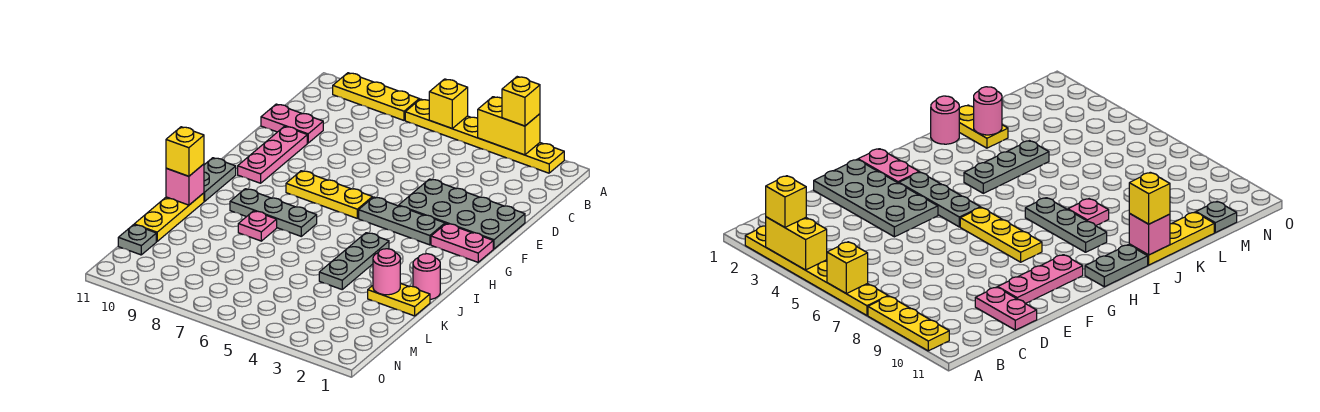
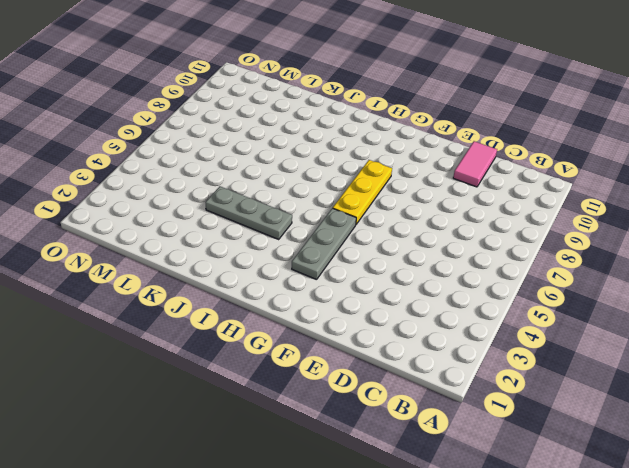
pink tile D10:D11 level 1 -> pink plate D10:D11 level 1
none -> yellow plate A2:A7 level 1
none -> yellow plate A8:A10 level 1
none -> grey plate E1:F4 level 1

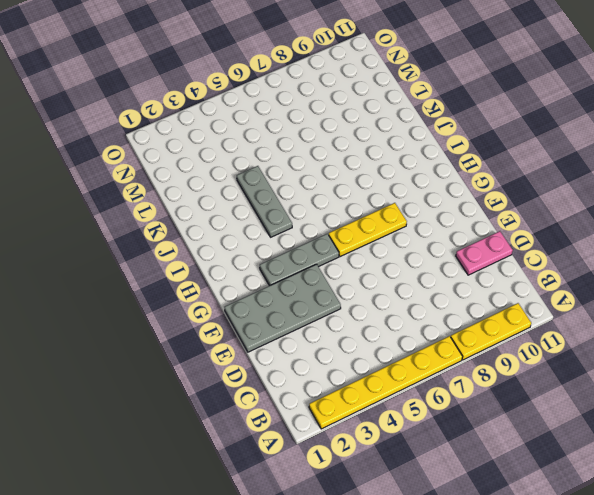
none -> pink plate E10:G10 level 1
none -> pink plate G1:G2 level 1
none -> grey plate H11:I11 level 1

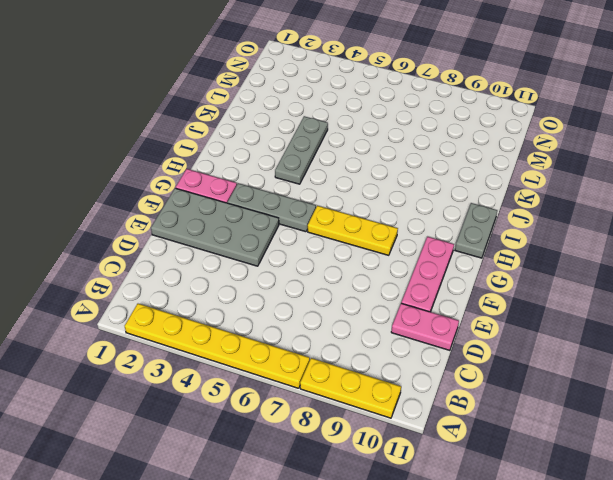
none -> grey plate I7:I9 level 1
none -> pink round brick J1 level 1
none -> pink plate J8 level 1

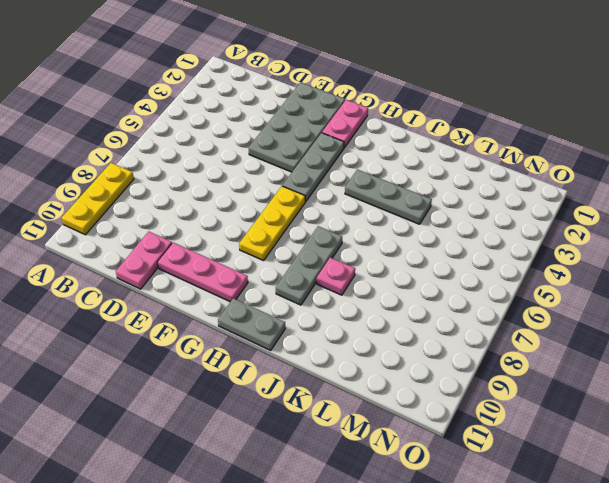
none -> yellow plate A2:A7 level 1
none -> pink round brick J1 level 1
none -> yellow plate J11:L11 level 1

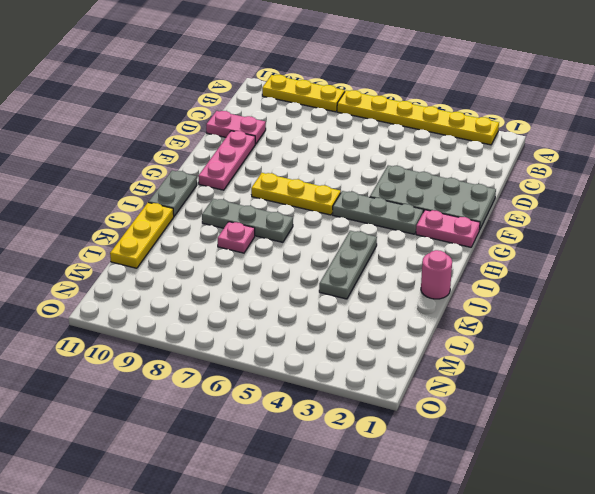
none -> yellow plate K1:K2 level 1
none -> grey plate M11 level 1
none -> yellow brick A3:A4 level 2

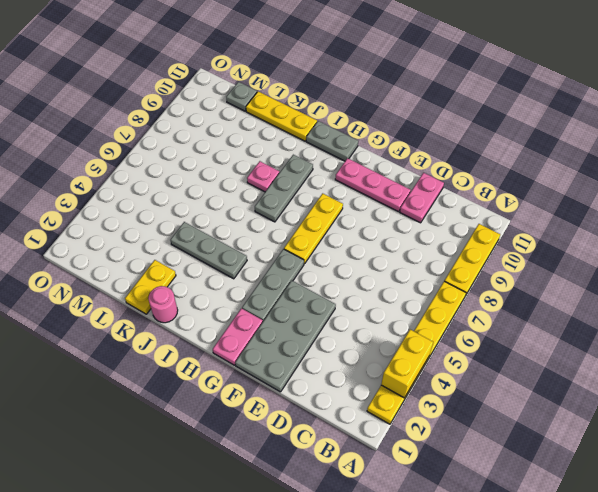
none -> yellow brick A6 level 2
none -> pink brick J11 level 2
none -> pink round brick K2 level 2

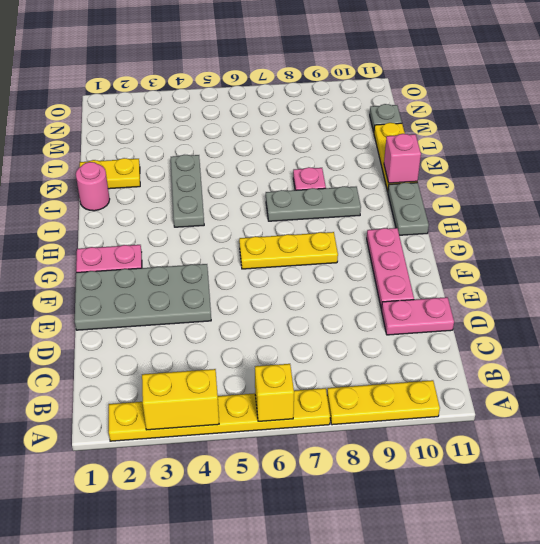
none -> grey plate G3:G5 level 1
none -> pink round brick K2 level 2
none -> yellow brick A3 level 3

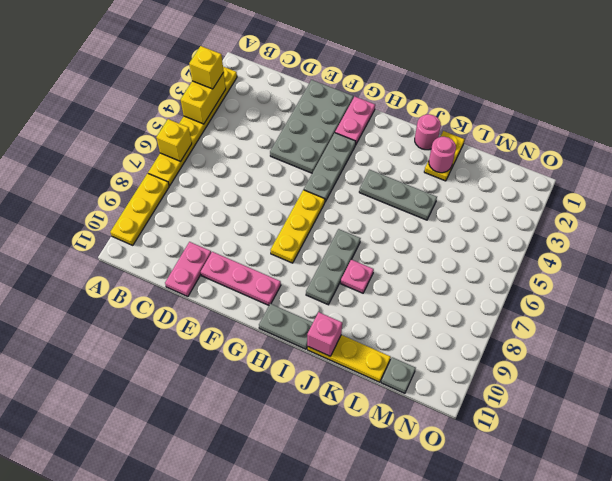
none -> yellow brick J11 level 3

